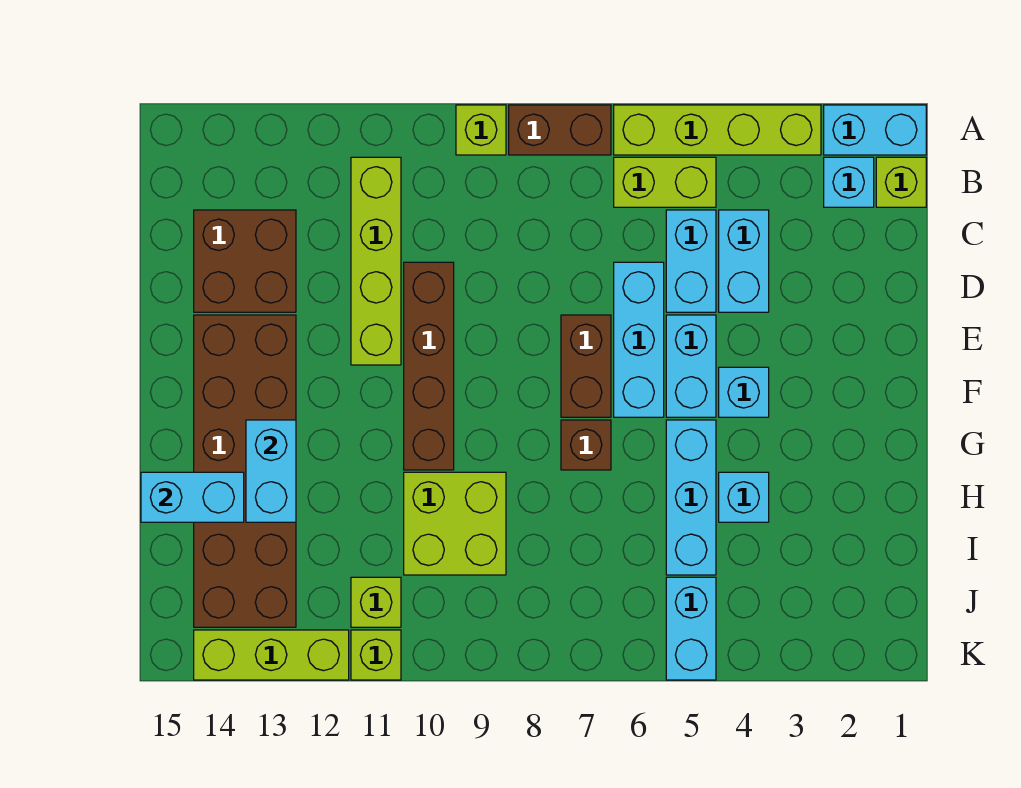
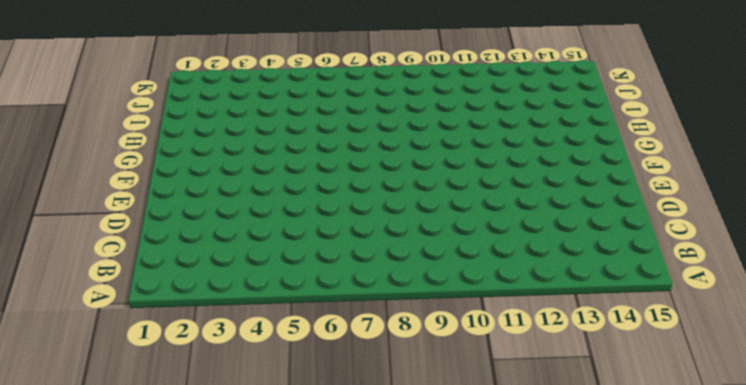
none -> cyan brick A1:A2 level 1
none -> lime brick A3:A6 level 1
none -> brown brick A7:A8 level 1

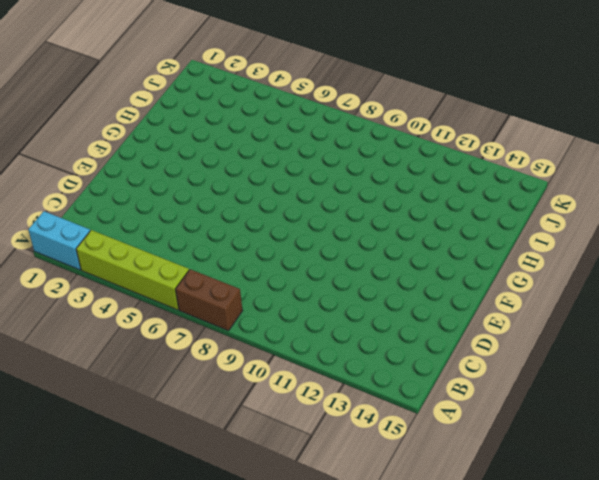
none -> lime brick A9 level 1
none -> lime brick B1 level 1
none -> cyan brick B2 level 1

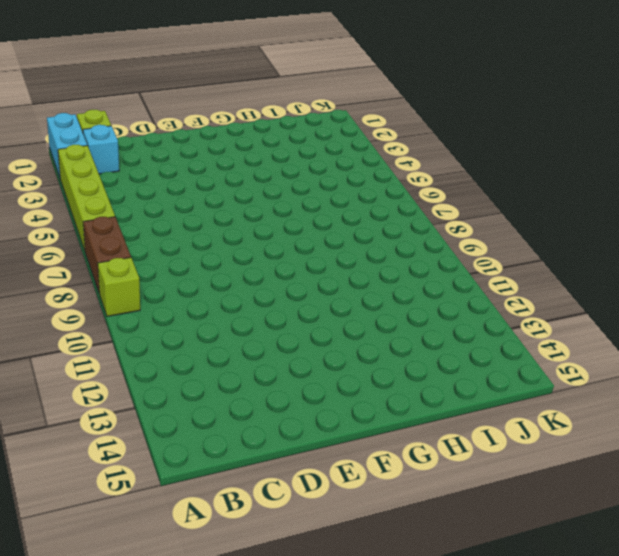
none -> lime brick B5:B6 level 1
none -> lime brick B11:E11 level 1
none -> cyan brick C4:D4 level 1

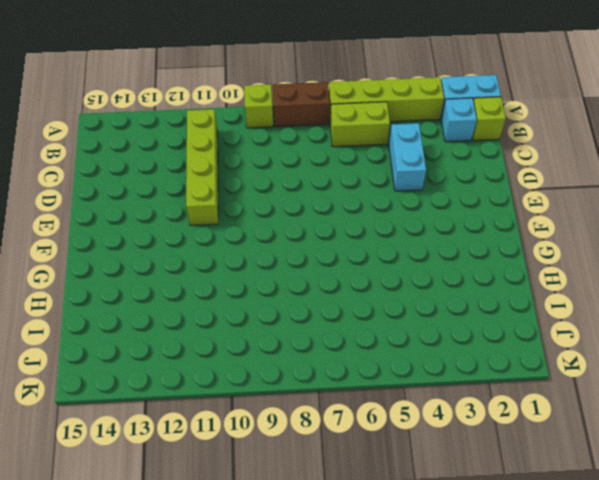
none -> cyan brick C5:D5 level 1
none -> brown brick C13:D14 level 1
none -> cyan brick D6:F6 level 1

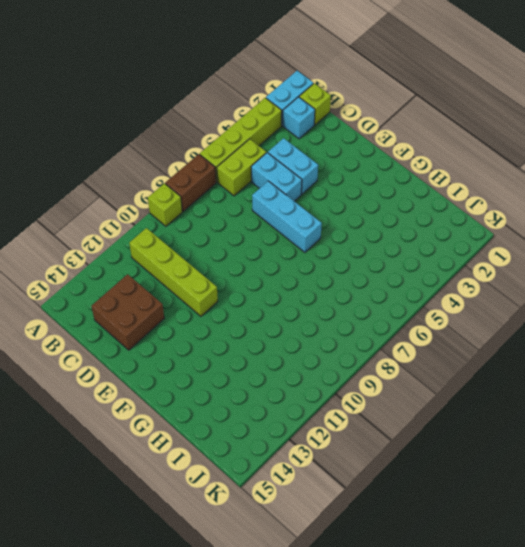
none -> brown brick D10:G10 level 1
none -> cyan brick E5:F5 level 1
none -> brown brick E7:F7 level 1

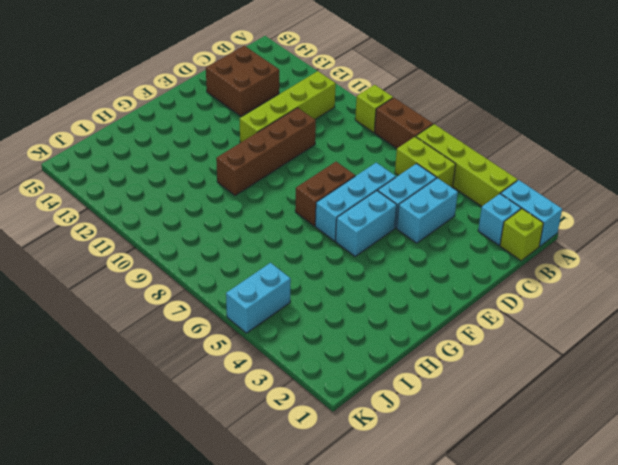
none -> brown brick E13:J14 level 1
none -> cyan brick F4 level 1
none -> cyan brick G5:I5 level 1

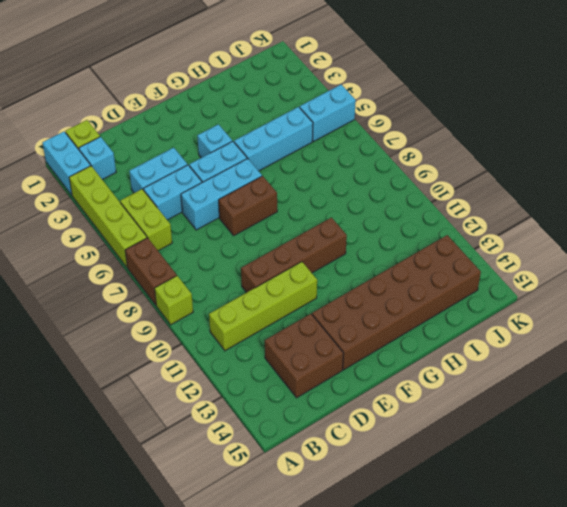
none -> brown brick G7 level 1
none -> cyan brick H4 level 1
none -> lime brick H9:I10 level 1

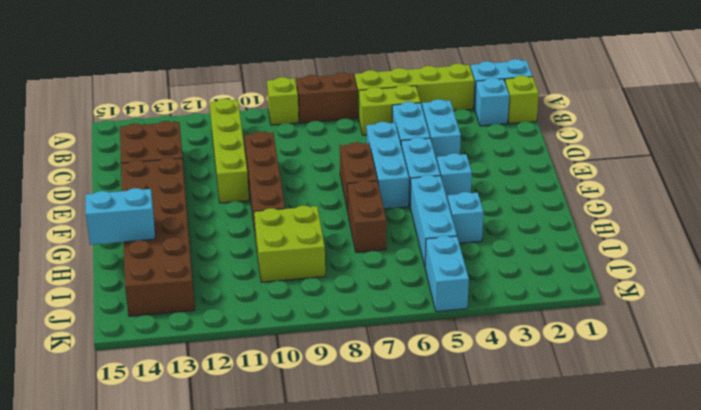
brown brick G7:H7 level 1 -> brown brick G7 level 1
none -> lime brick J11 level 1
none -> lime brick K11 level 1
none -> lime brick K12:K14 level 1

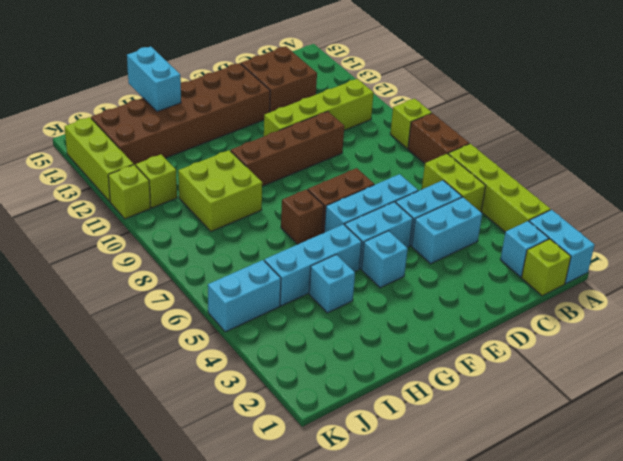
none -> cyan brick G13:H13 level 2

